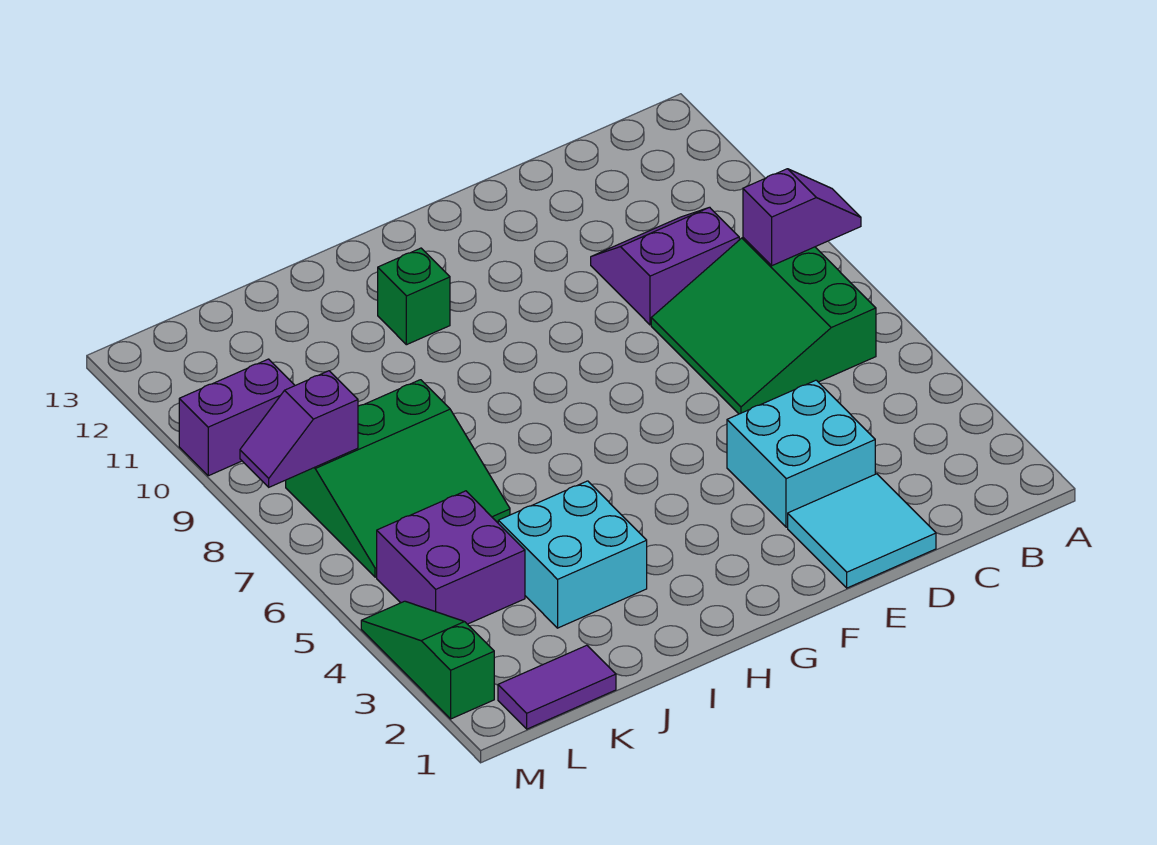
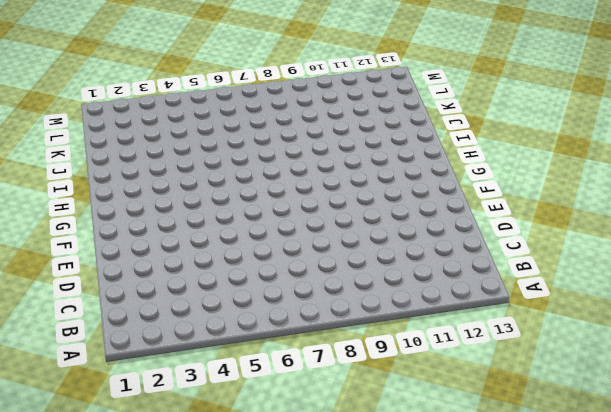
none -> green slope B6:D8 level 1 top B
none -> purple slope C9:D10 level 1 top 9
none -> cyan tile D1:E2 level 1

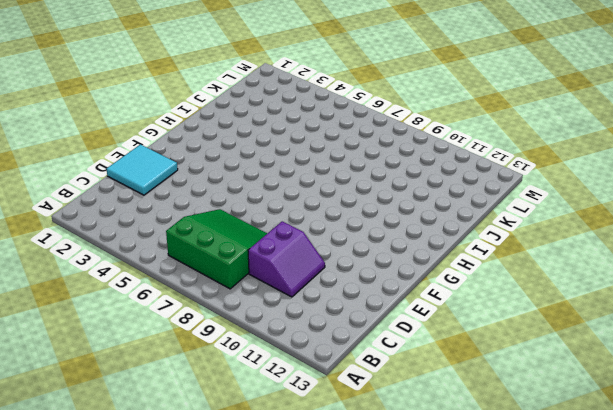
none -> cyan brick D3:E4 level 1
none -> green brick H11 level 1
none -> cyan brick I3:J4 level 1

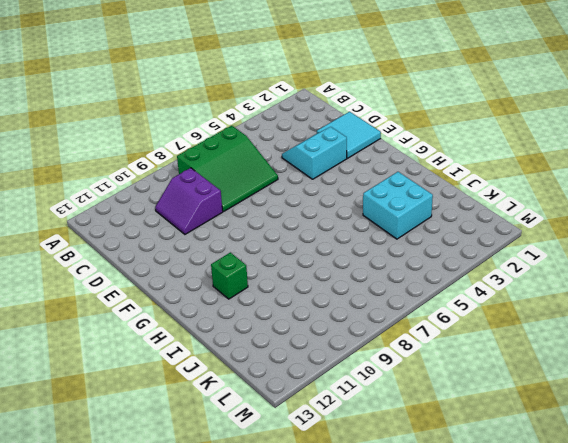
cyan slope D3:E4 level 1 top E -> cyan brick D3:E4 level 1
none -> green slope J6:L8 level 1 top 8
none -> purple tile K1:L1 level 1
none -> purple brick K4:L5 level 1

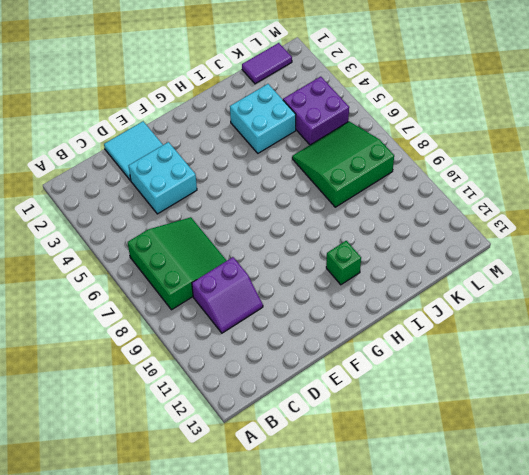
none -> purple brick L10:M10 level 1
none -> green slope M2:M4 level 1 top 2
none -> purple slope A8:B8 level 2 top B

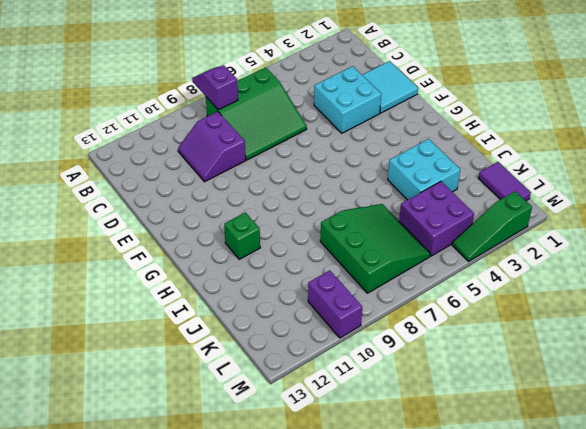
none -> purple slope L8:M8 level 2 top L

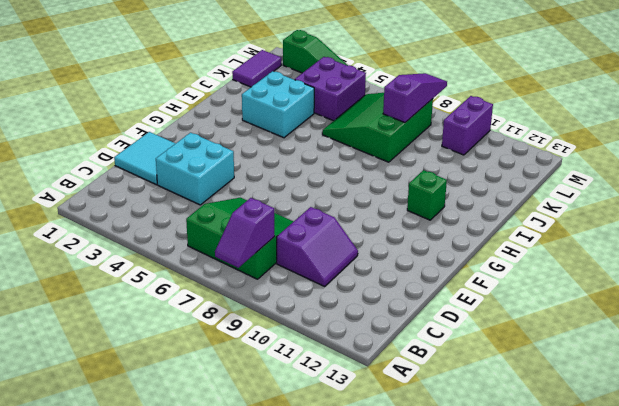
purple slope K8:M8 level 2 top K -> purple slope L8:M8 level 2 top L

